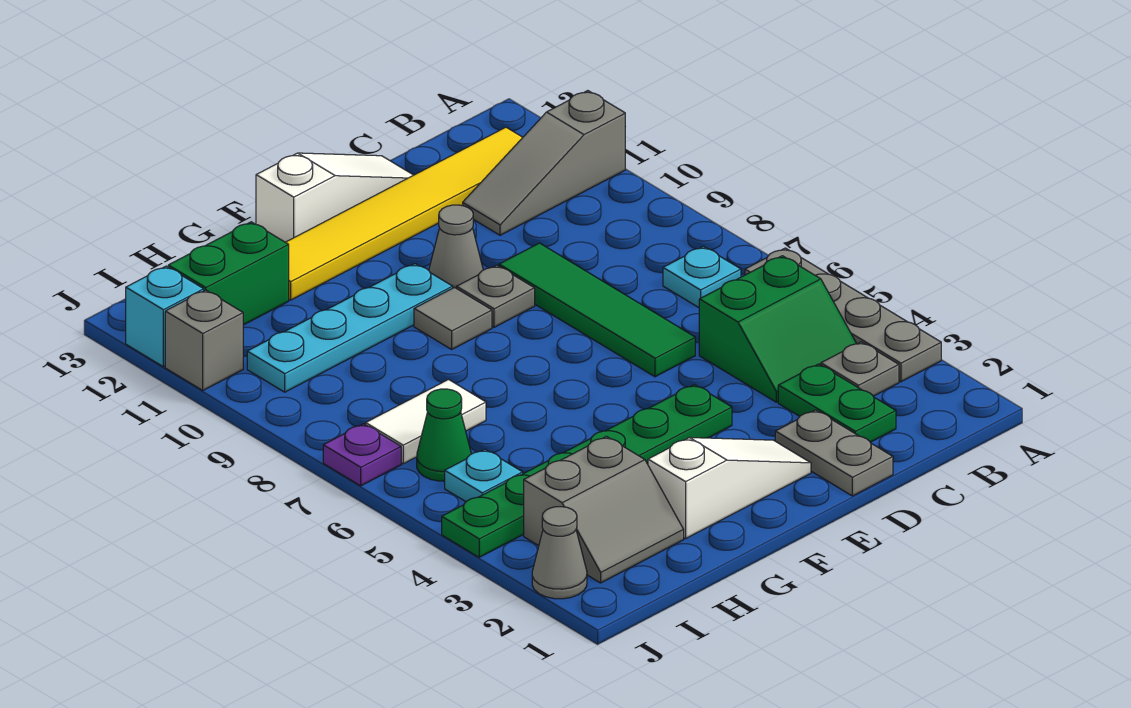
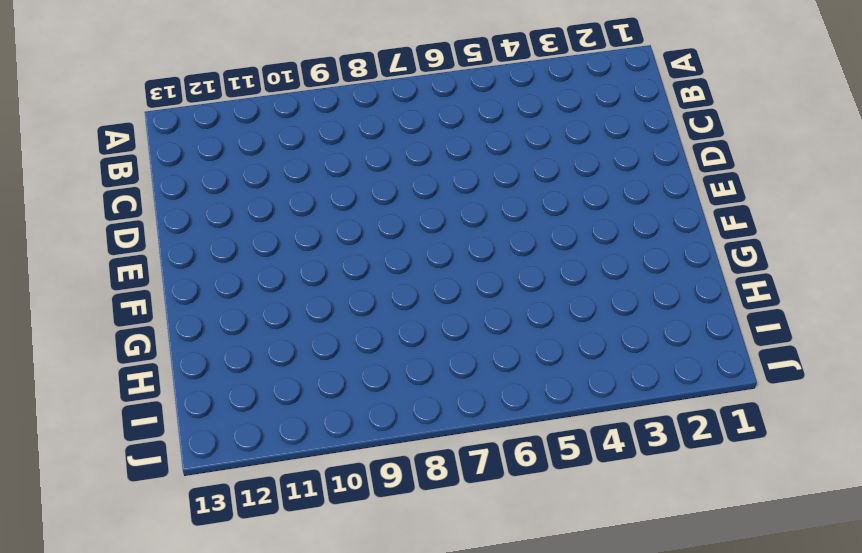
none -> grey plate A3:A6 level 1
none -> grey slope A11:C11 level 1 top A
none -> grey plate B3 level 1

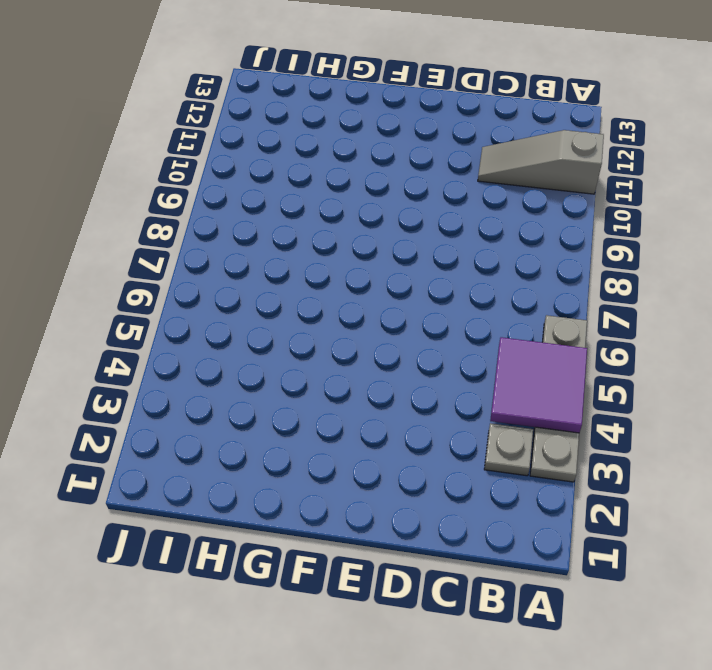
purple tile A4:B5 level 2 -> none
none -> green slope B4:C5 level 1 top 5
none -> cyan plate B7 level 1
none -> yellow tile B12:G12 level 1

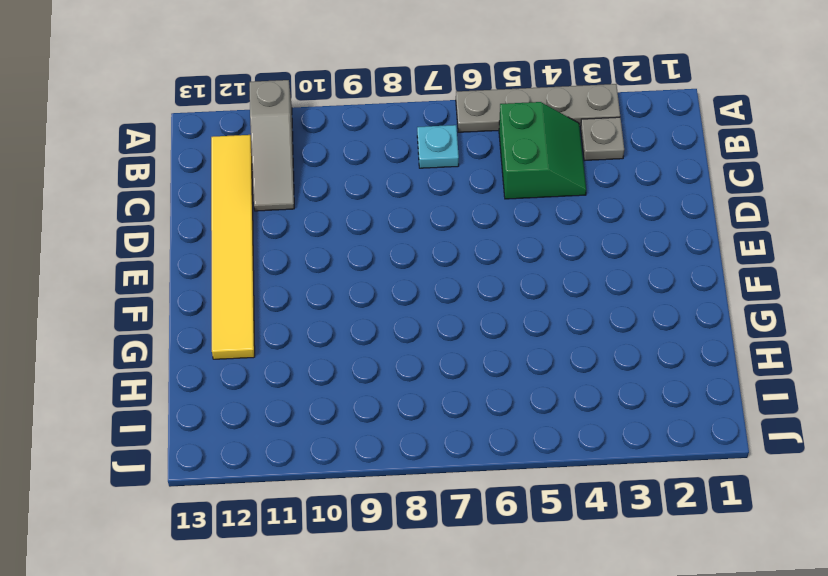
none -> green plate C2:C3 level 1
none -> grey plate D1:D2 level 1
none -> green tile D6:D9 level 1

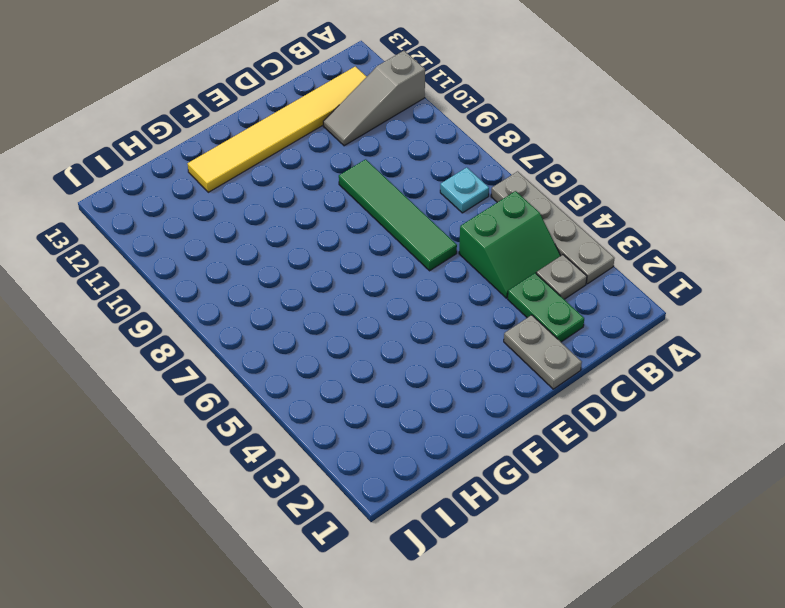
none -> white slope D13:F13 level 1 top F
none -> white slope E2:G2 level 1 top G
none -> green plate E4:J4 level 1

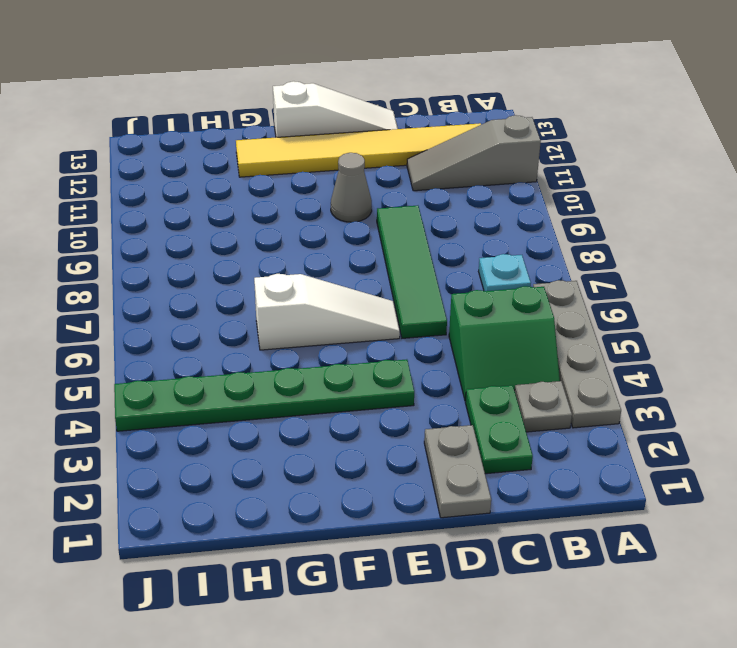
white slope E6:G6 level 1 top G -> white slope E2:G2 level 1 top G
none -> grey plate E9 level 1
none -> grey tile F9 level 1
none -> cyan plate F10:I10 level 1

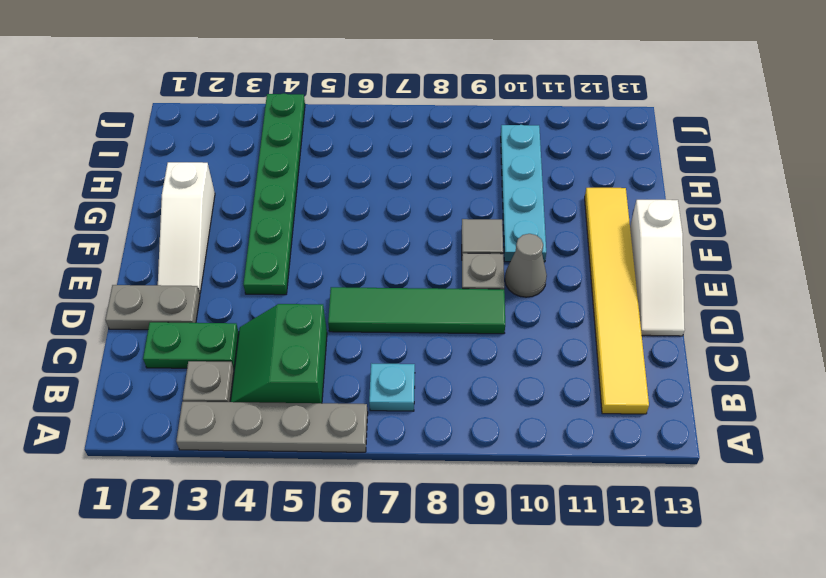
none -> grey slope A11:C11 level 1 top A
none -> grey slope H2:I3 level 1 top 3
none -> white tile H7:I7 level 1

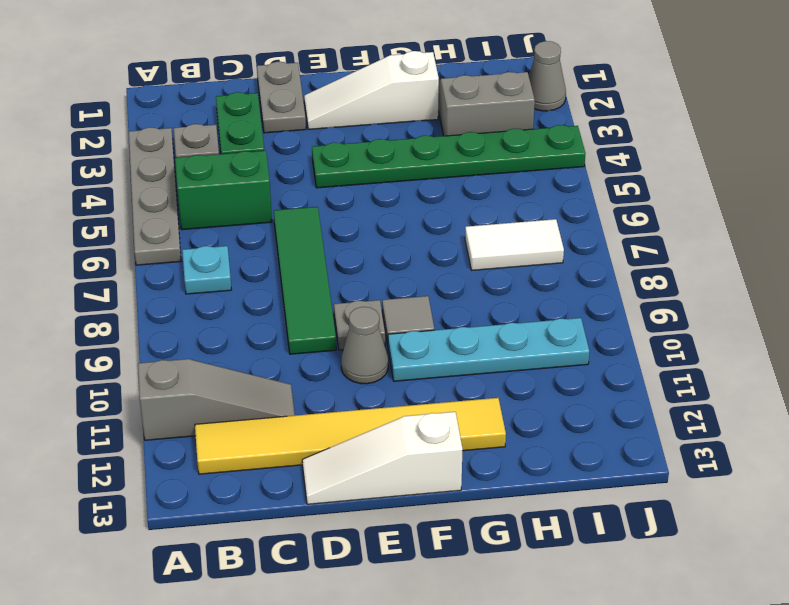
none -> green brick H12:I12 level 1
none -> cyan plate I5 level 1
none -> green cone I6 level 1

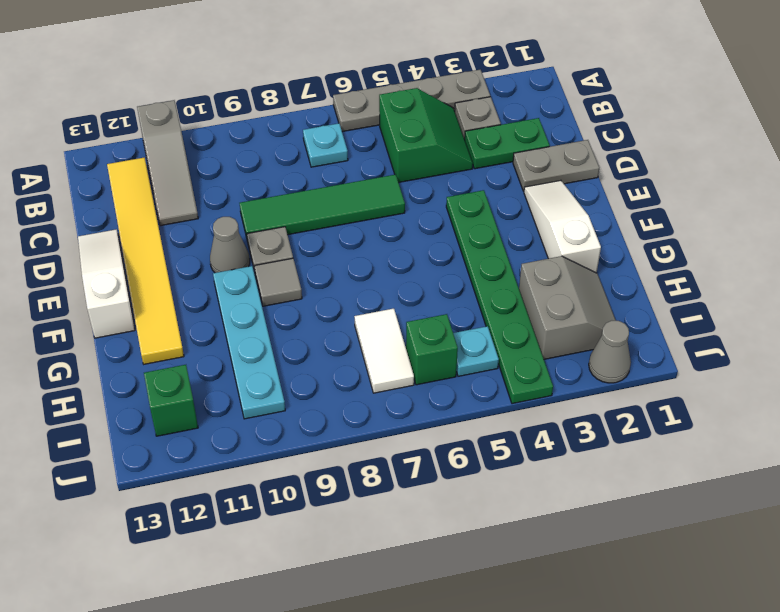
green brick I6 level 1 -> green cone I6 level 1
green brick I12 level 1 -> green brick H12:I12 level 1
none -> purple plate J7 level 1
none -> grey brick J11 level 1
none -> cyan brick J12 level 1

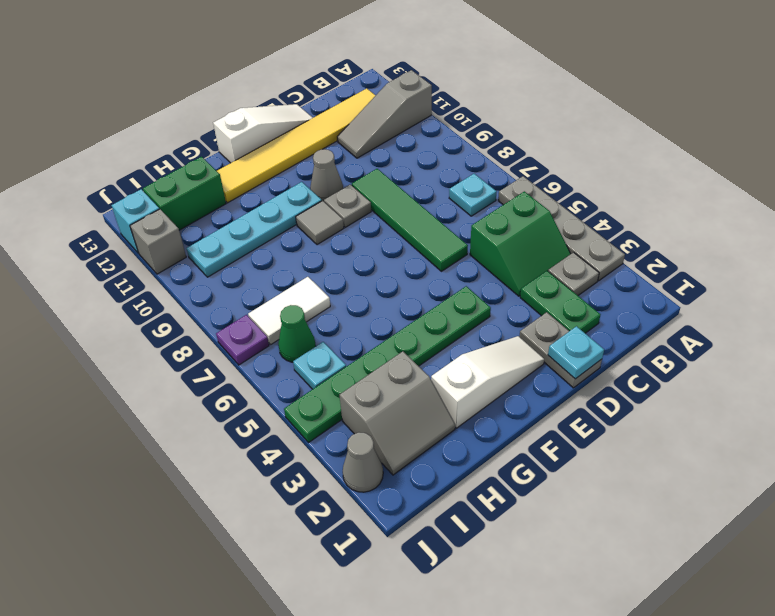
cyan plate D1 level 2 -> none

